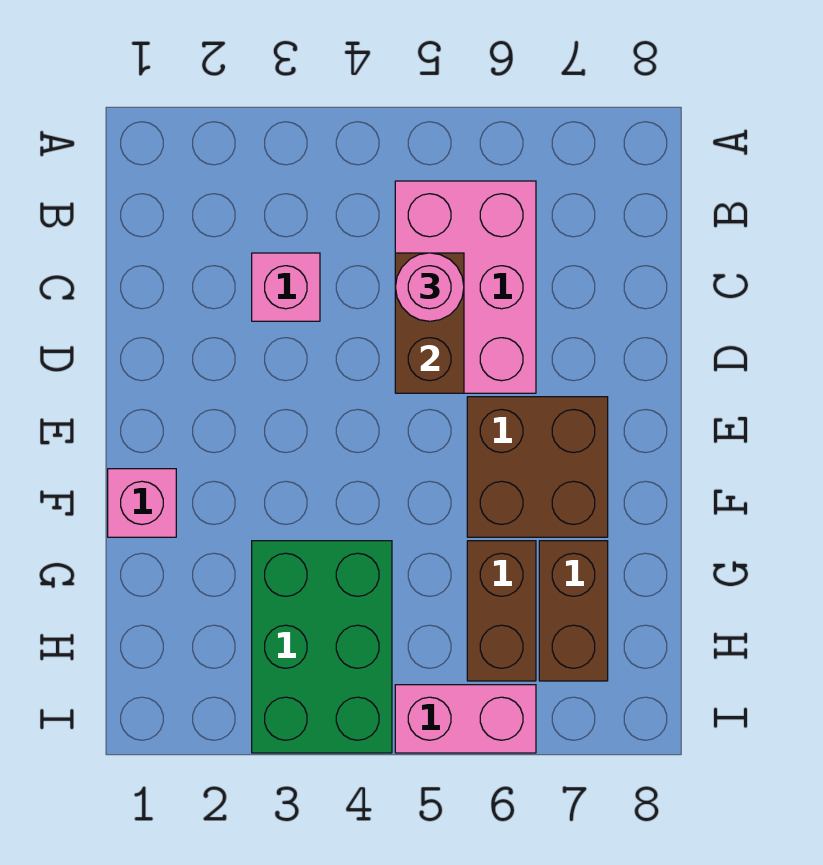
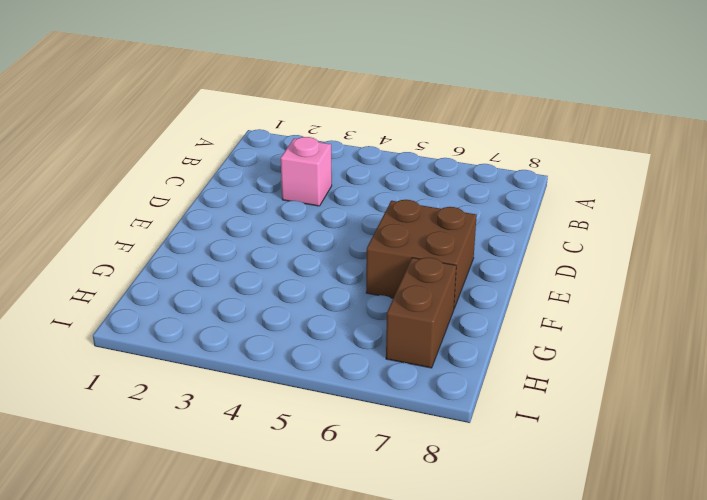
none -> pink brick B5:D6 level 1
none -> pink brick F1 level 1

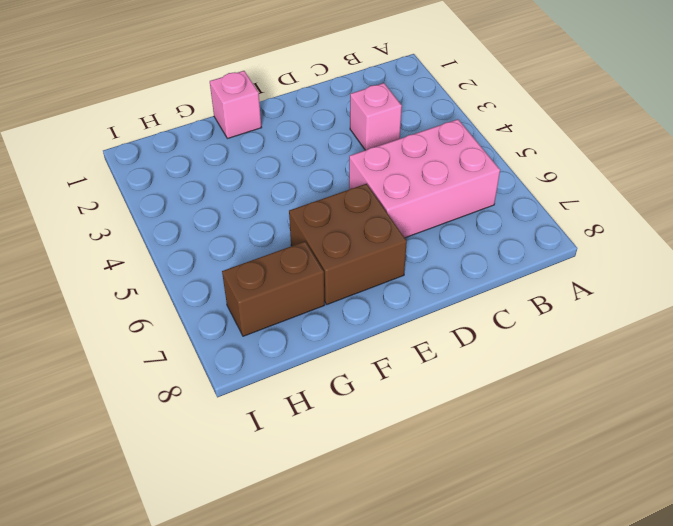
none -> green brick G3:I4 level 1
none -> brown brick G6:H6 level 1

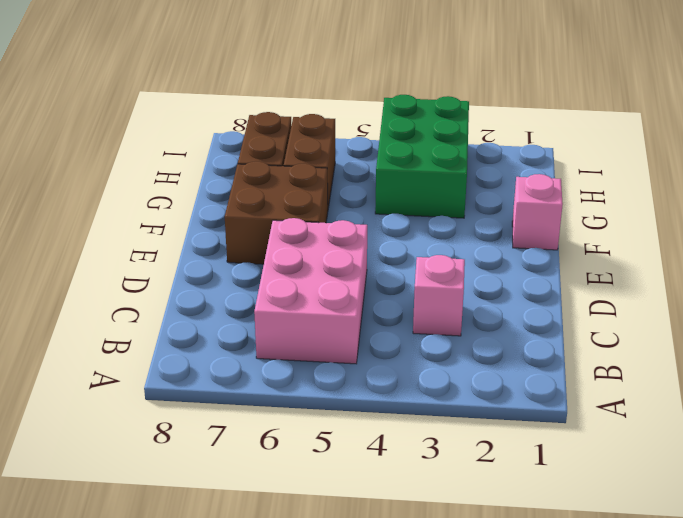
none -> pink brick I5:I6 level 1
none -> brown brick C5:D5 level 2

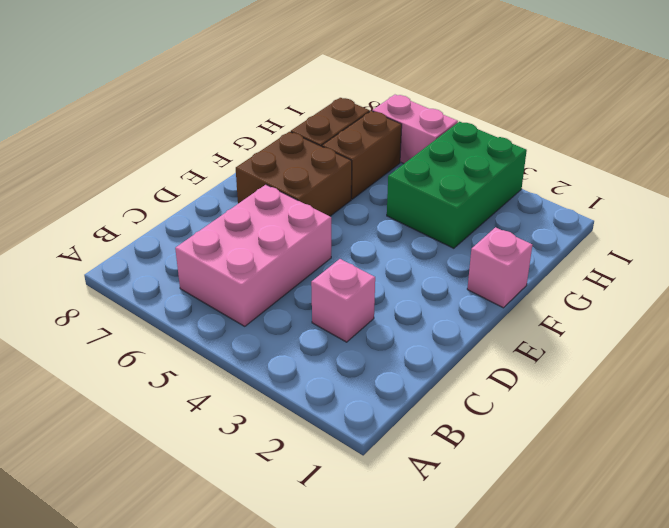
none -> brown brick C5:D5 level 2
none -> pink round brick C5 level 3

